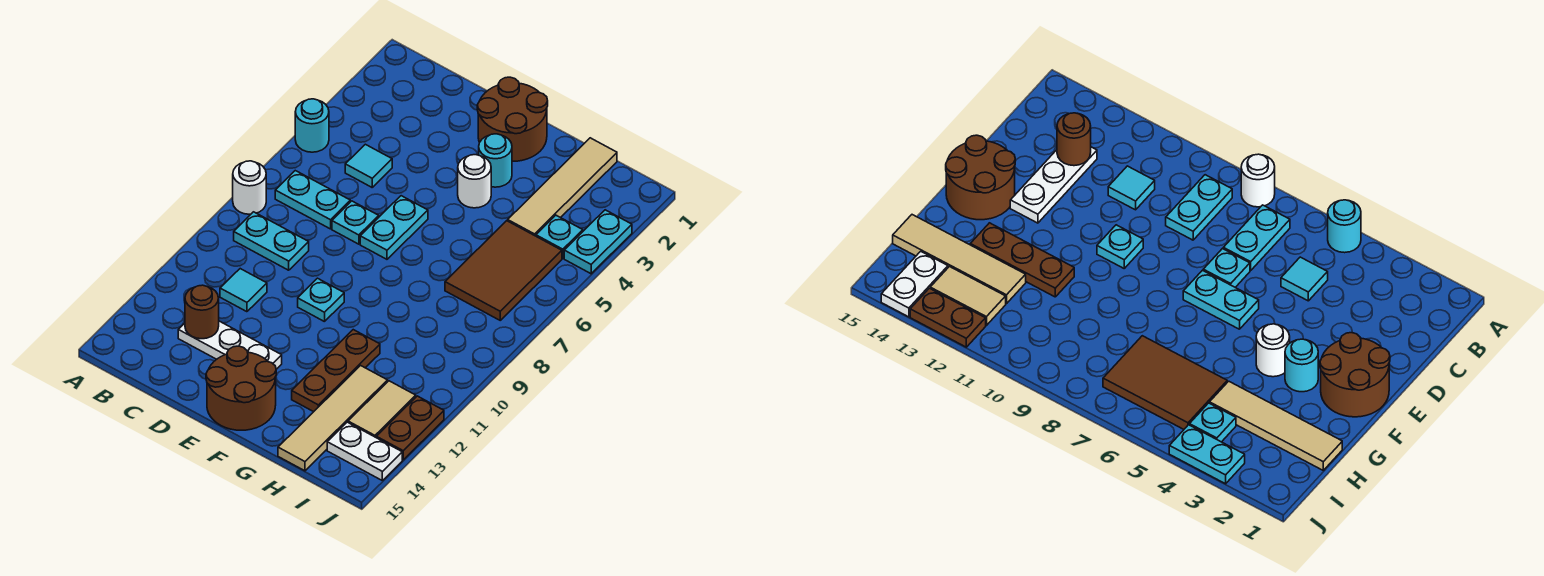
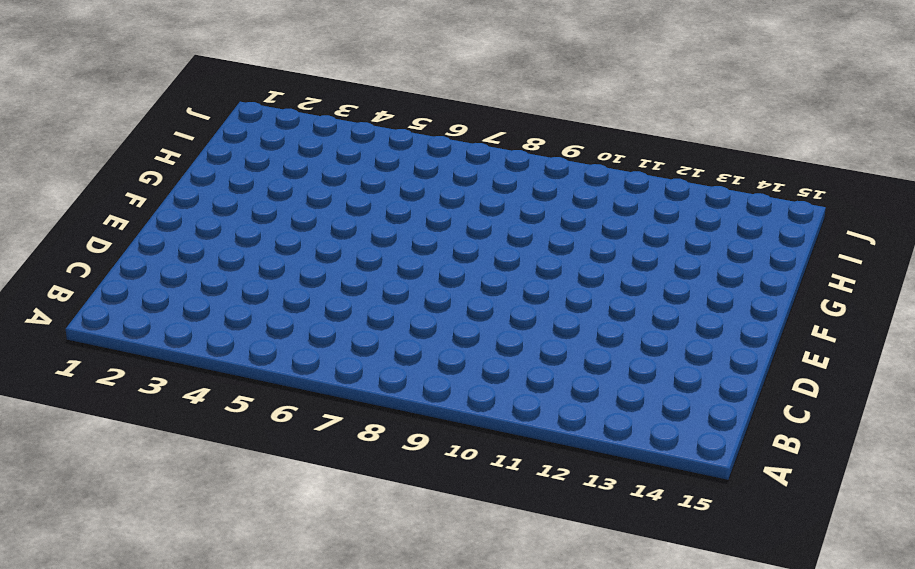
none -> cyan round brick A5 level 1
none -> white round brick A8 level 1
none -> cyan plate B7:C7 level 1

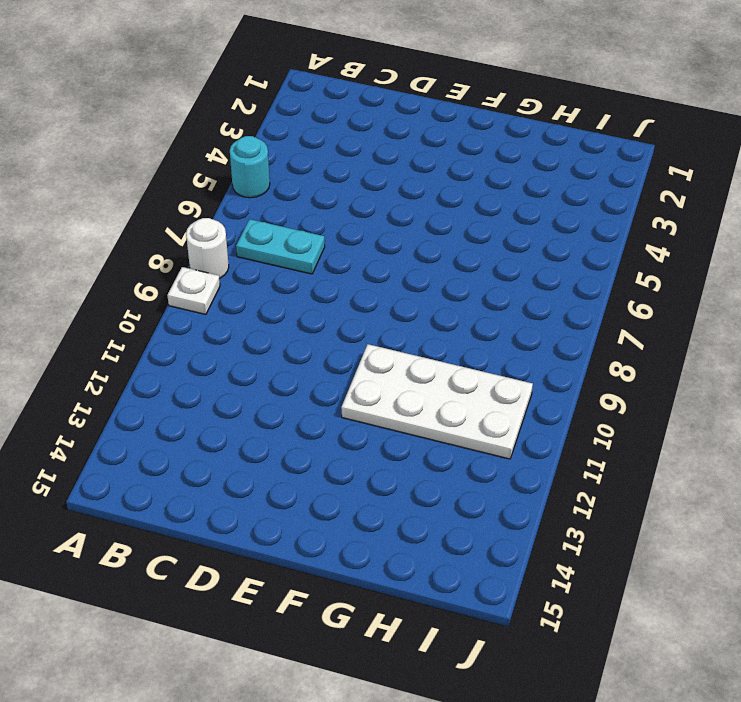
white plate A9 level 1 -> none
white plate F10:I11 level 1 -> brown plate G11:G13 level 1
none -> cyan plate B9:C9 level 1
none -> cyan tile C5 level 1
none -> cyan tile C11 level 1

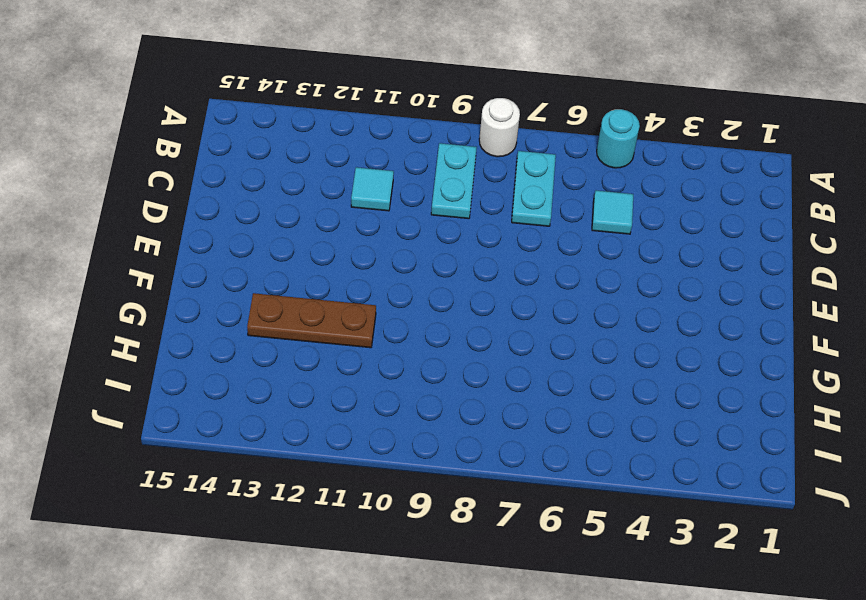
none -> white plate C13:E13 level 1
none -> cyan plate D7 level 1
none -> brown round brick E1:F2 level 1

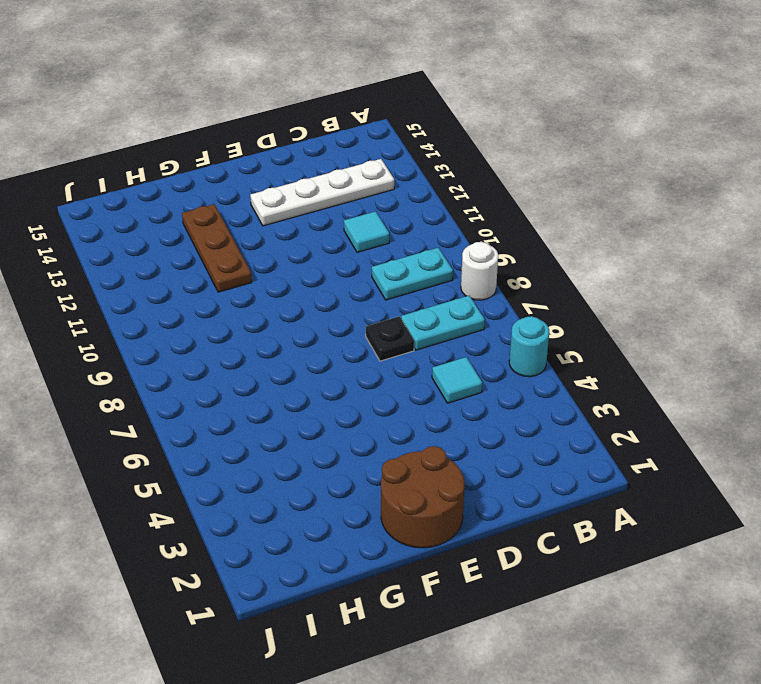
white plate B13:E13 level 1 -> white plate C13:E13 level 1
black plate D7 level 1 -> cyan plate D7 level 1
none -> cyan plate E6:E7 level 1
none -> cyan plate E10 level 1
none -> brown round brick E14:F15 level 1

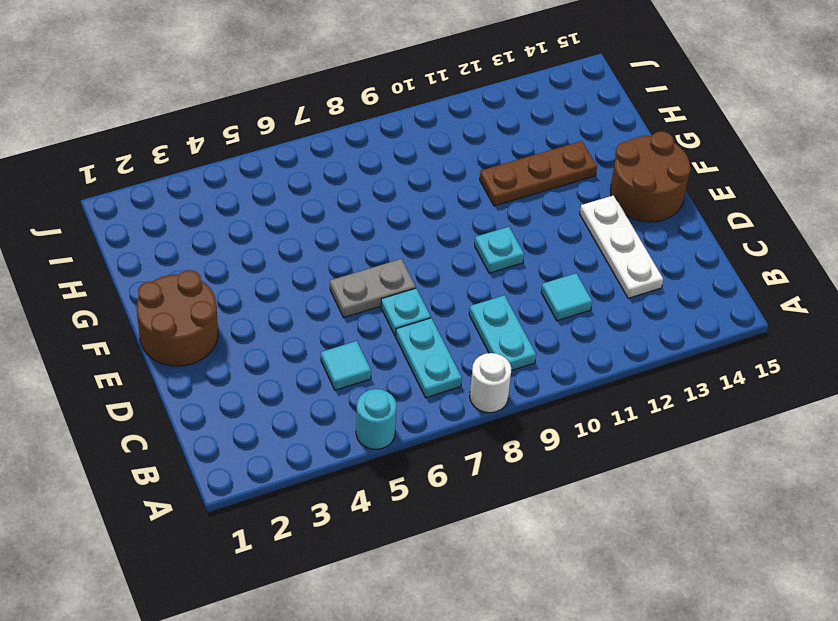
grey plate E6:E7 level 1 -> cyan plate E6:E7 level 1
none -> cyan round brick F3 level 1
none -> white round brick F4 level 1
none -> tan tile H1:H4 level 1

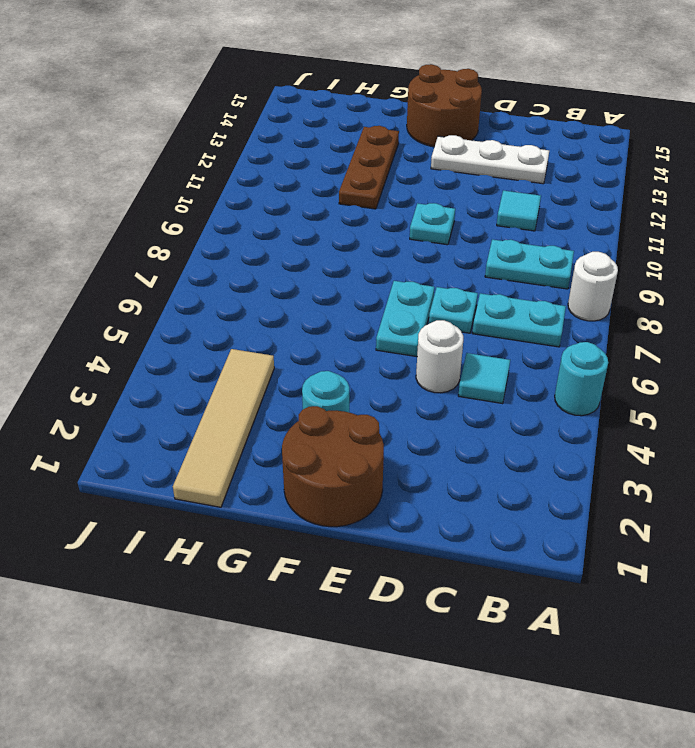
white round brick D5 level 1 -> white round brick F4 level 1
none -> brown tile H5:I7 level 1
none -> tan tile H12:H15 level 1
none -> cyan plate I4 level 1

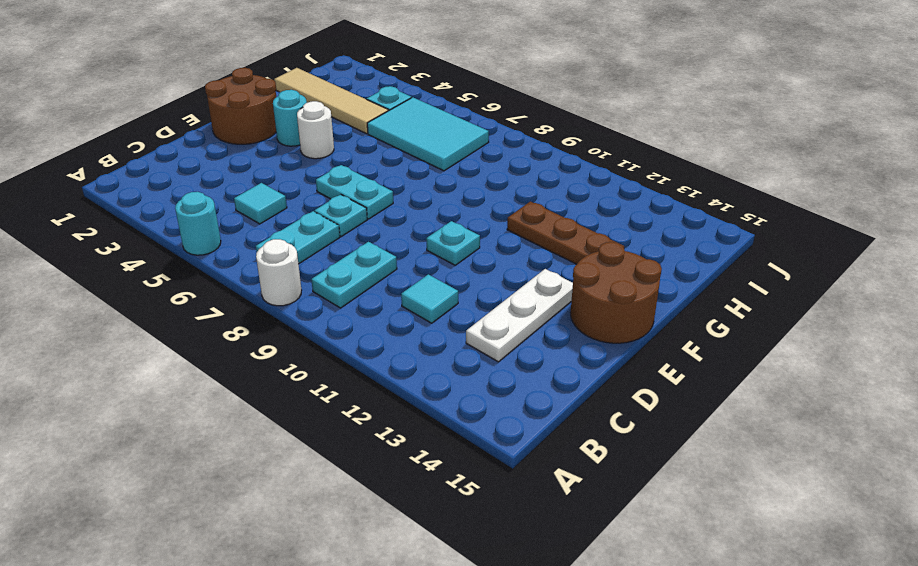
cyan tile H5:I7 level 1 -> brown tile H5:I7 level 1
none -> tan tile H12:H15 level 1
none -> tan tile I12:I13 level 1
none -> white plate I14:J14 level 1

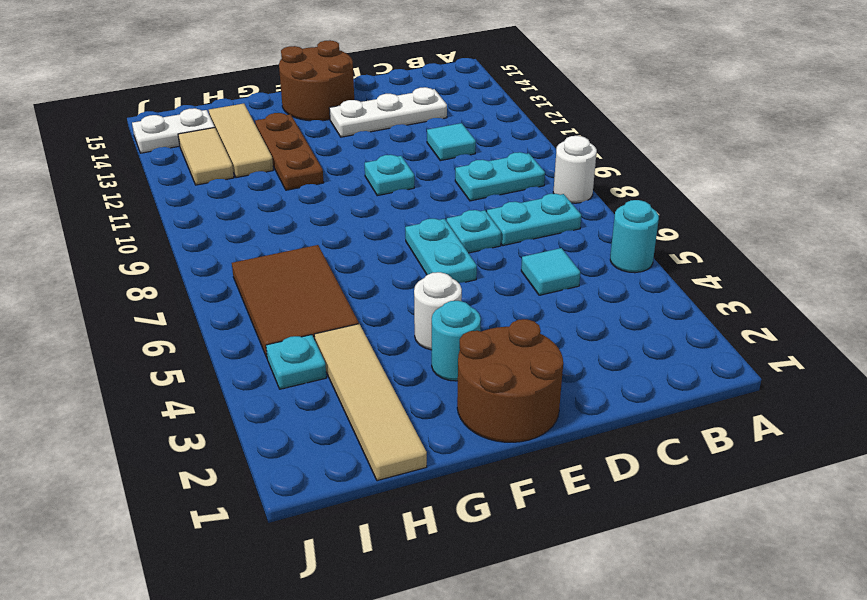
tan tile H12:H14 level 1 -> tan tile H12:H15 level 1
none -> cyan plate J3:J4 level 1
none -> brown plate J12:J13 level 1
none -> brown round brick C13 level 2

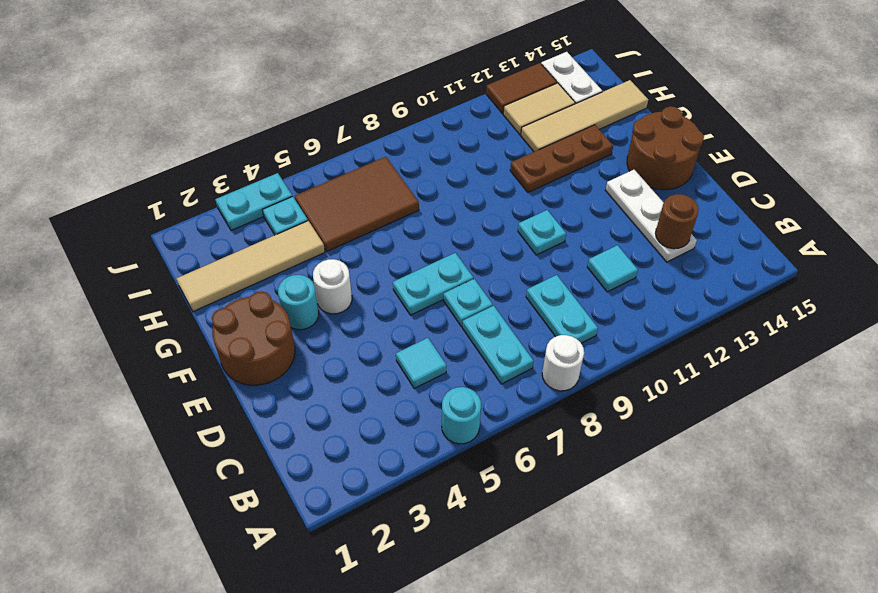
brown tile J12:J13 level 1 -> brown plate J12:J13 level 1

